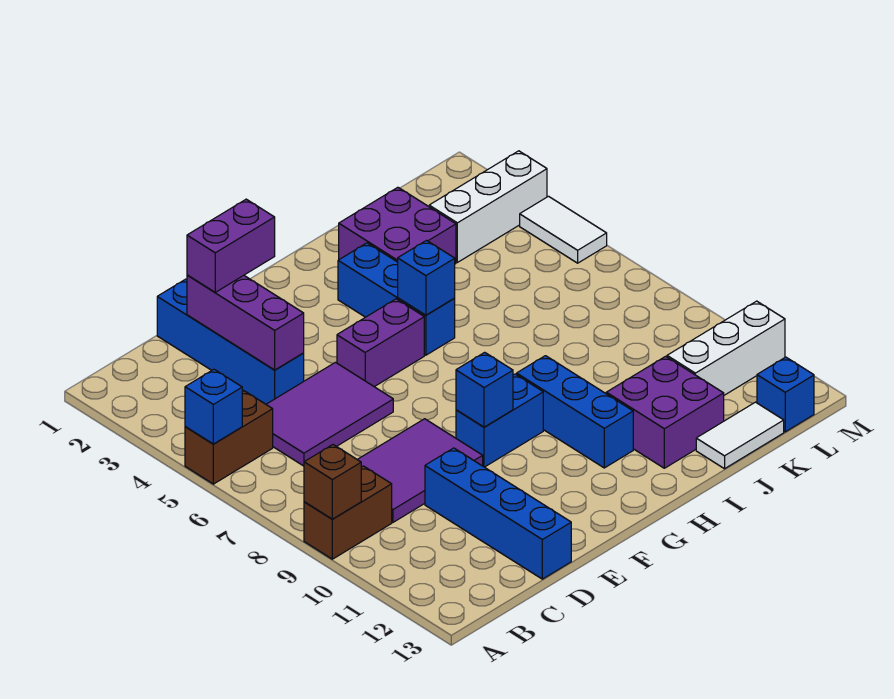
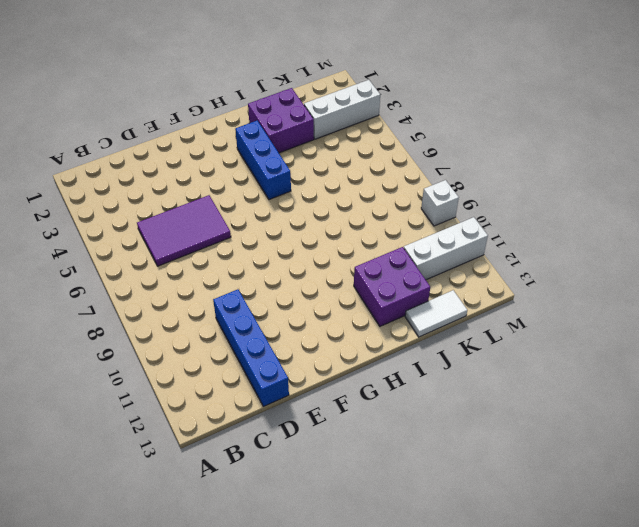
white brick M9 level 1 -> none
none -> brown brick A5:B5 level 1
none -> brown brick A9:B9 level 1
none -> purple tile C8:E9 level 1

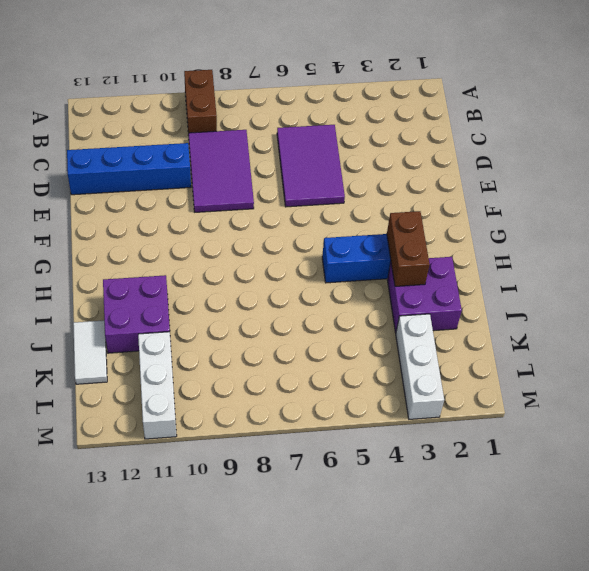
brown brick H3:I3 level 2 -> brown brick A5:B5 level 1
none -> blue brick D1:D4 level 1
none -> purple brick F5:G5 level 1
none -> blue brick F9:G9 level 1

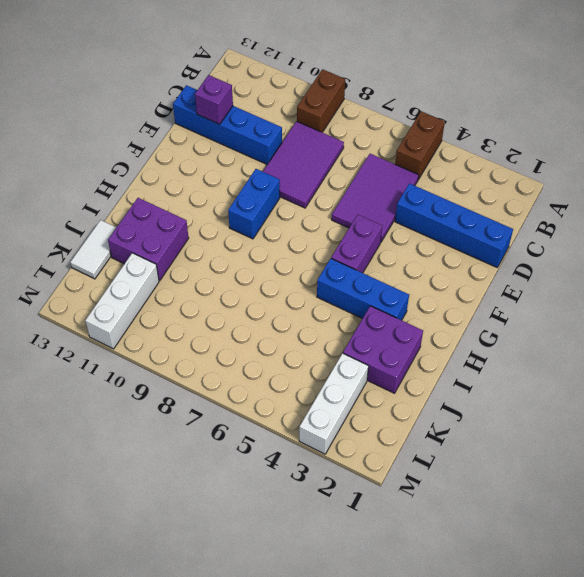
purple brick D12 level 2 -> none
none -> blue brick H9:H11 level 1
none -> blue brick L13 level 1
none -> white tile M4:M5 level 1

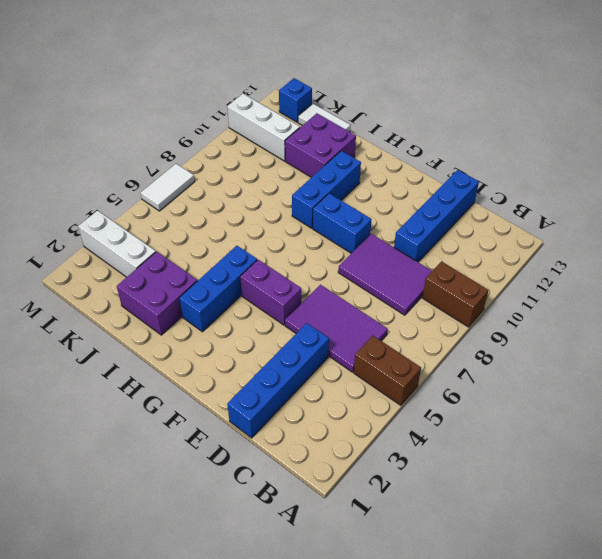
white tile M6:M7 level 1 -> white tile M4:M5 level 1
none -> blue brick A5 level 2
none -> brown brick A9 level 2
none -> purple brick D2:D4 level 2

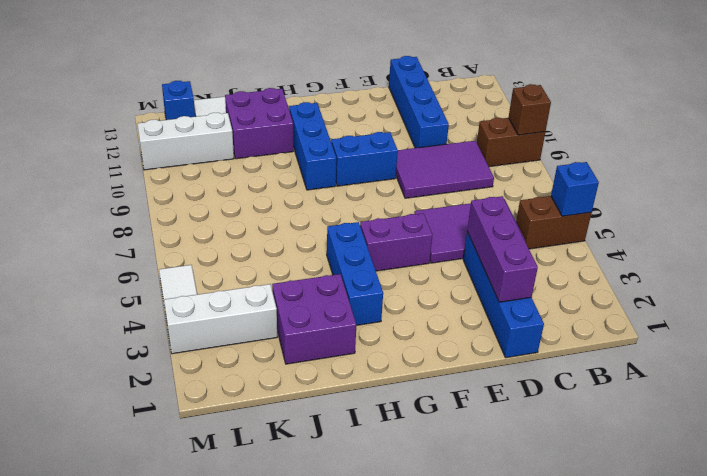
none -> blue brick F9 level 2
none -> blue brick H5 level 2
none -> purple brick D2:E2 level 3

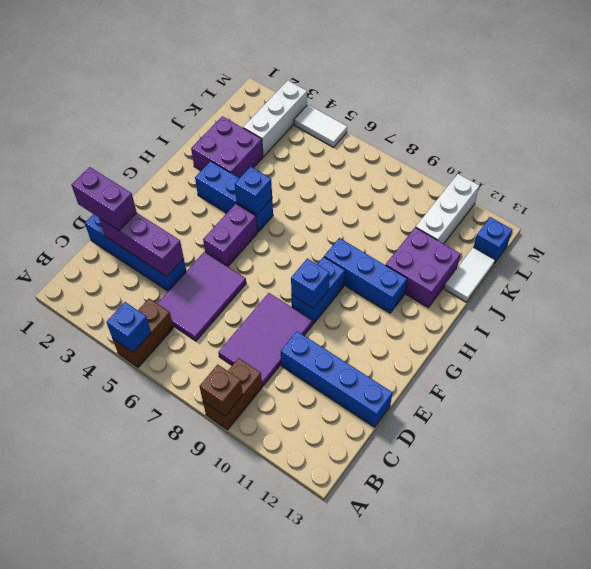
purple brick D1:D2 level 3 -> purple brick D2:E2 level 3

